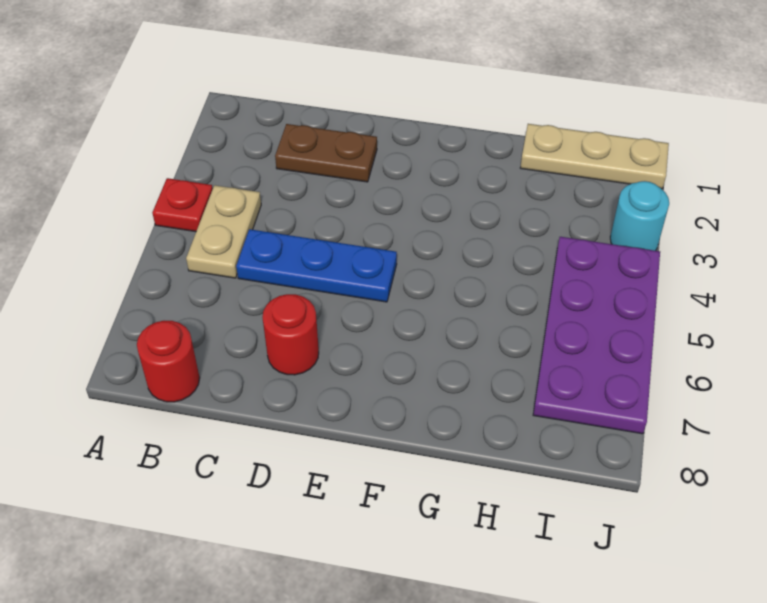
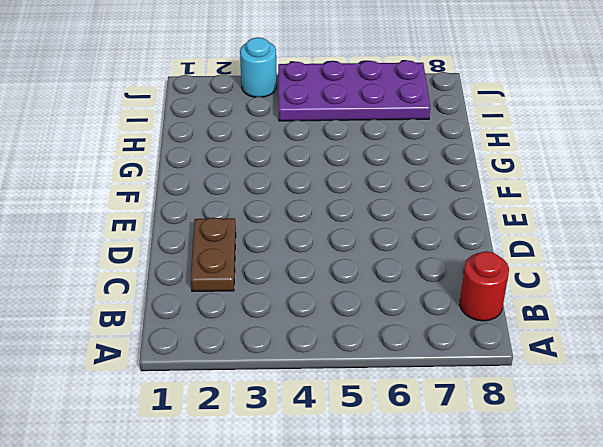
none -> red plate A4 level 1
none -> tan plate B4:B5 level 1

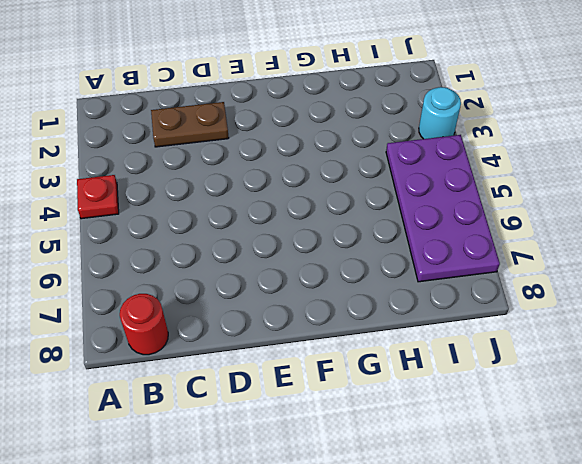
none -> tan plate B4:B5 level 1
none -> blue plate C5:E5 level 1

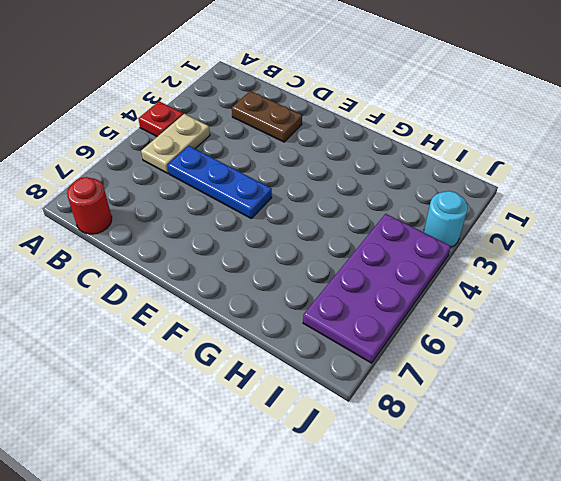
none -> red round brick D7 level 1
none -> tan plate H1:J1 level 1

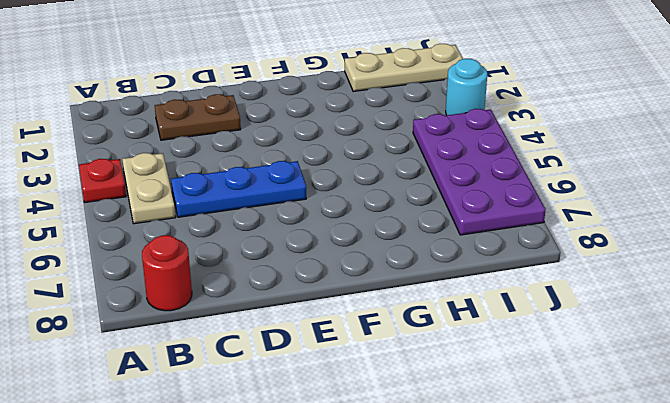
none -> red round brick D7 level 1

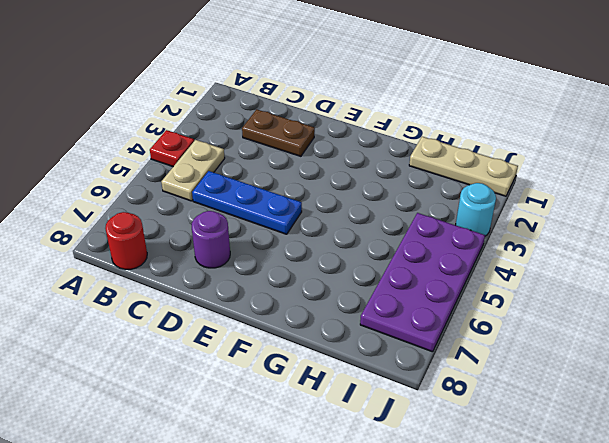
purple round brick D7 level 1 -> red round brick D7 level 1

